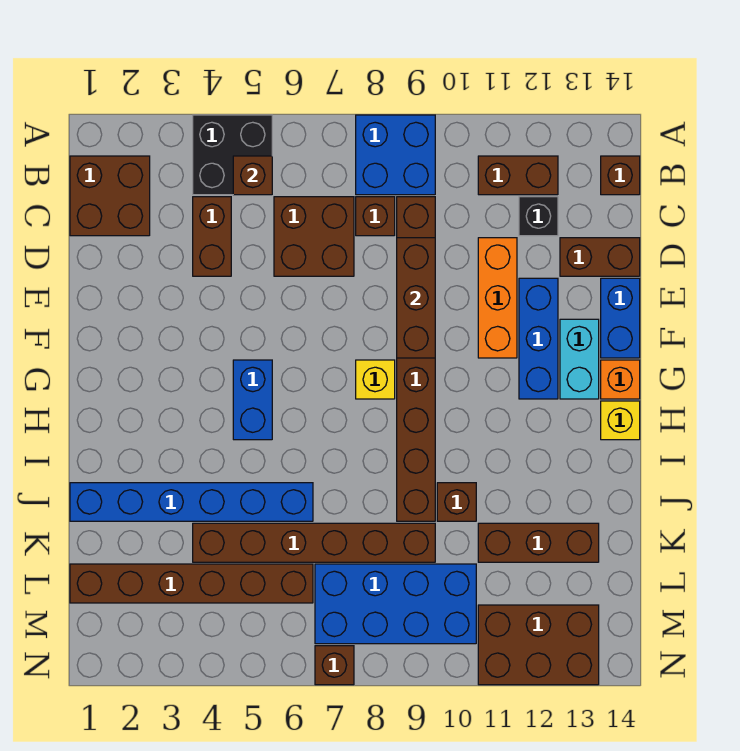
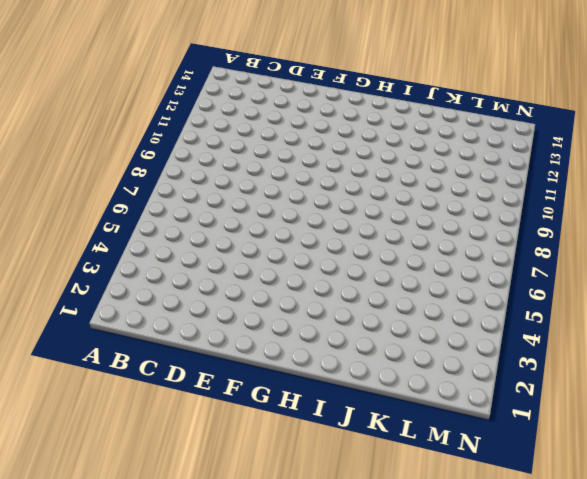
none -> black brick A4:B5 level 1
none -> blue brick A8:B9 level 1
none -> brown brick B1:C2 level 1

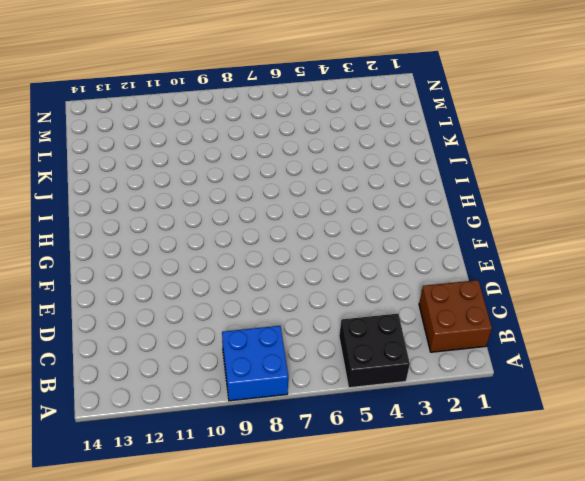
none -> brown brick B11:B12 level 1
none -> brown brick B14 level 1
none -> brown brick C4:D4 level 1

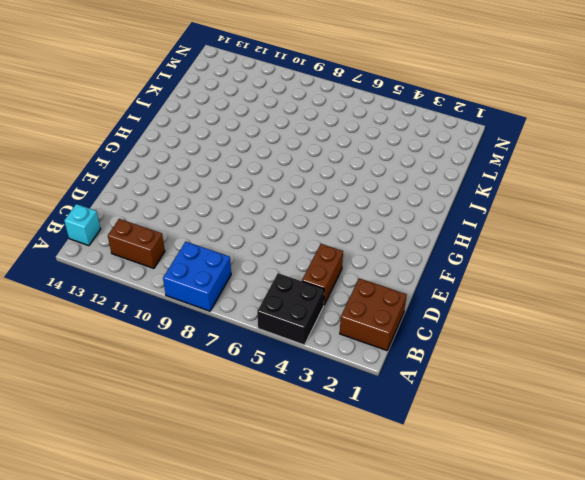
cyan brick B14 level 1 -> brown brick B14 level 1
none -> brown brick C6:D7 level 1
none -> brown brick C8 level 1
none -> brown brick C9:J9 level 1

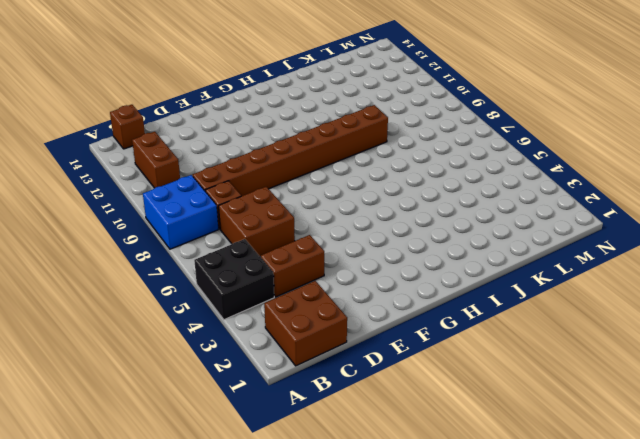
none -> black brick C12 level 1
none -> orange brick D11:F11 level 1
none -> brown brick D13:D14 level 1

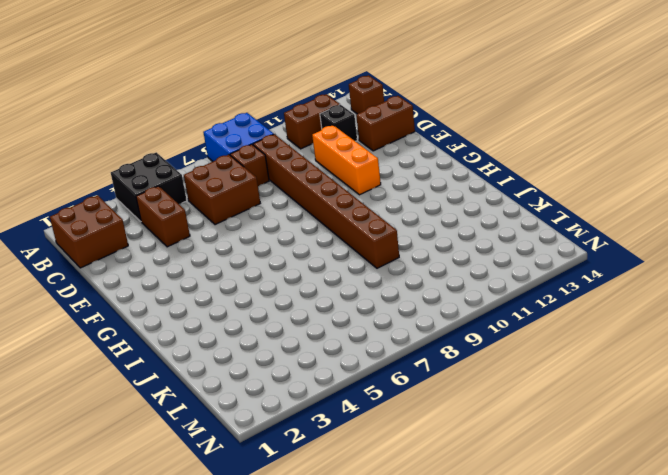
none -> blue brick E12:G12 level 1
none -> blue brick E14:F14 level 1
none -> cyan brick F13:G13 level 1

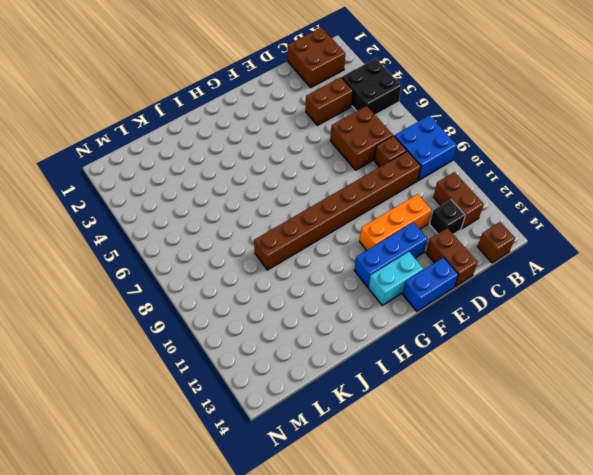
none -> blue brick G5:H5 level 1
none -> yellow brick G8 level 1
none -> orange brick G14 level 1

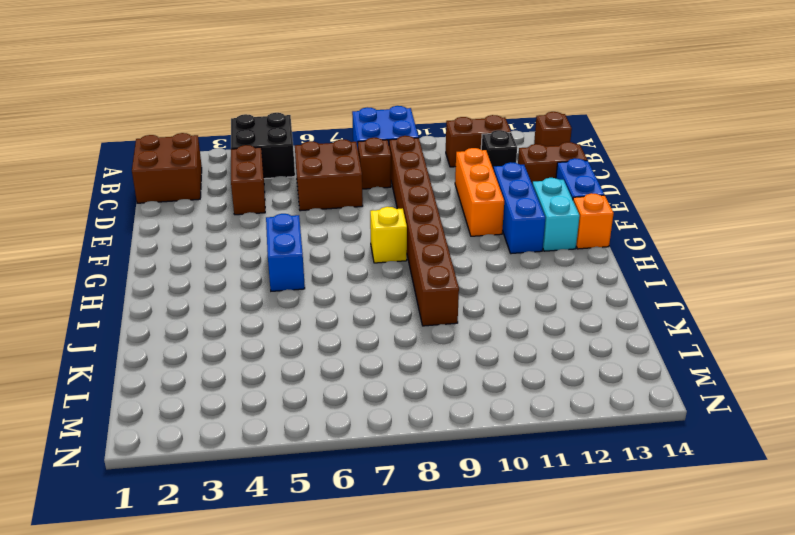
none -> yellow brick H14 level 1
none -> blue brick J1:J6 level 1
none -> brown brick J10 level 1

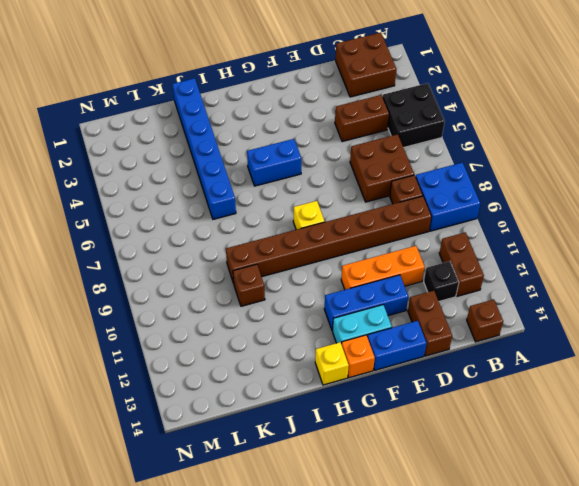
none -> brown brick K4:K9 level 1
none -> brown brick K11:K13 level 1
none -> brown brick L1:L6 level 1

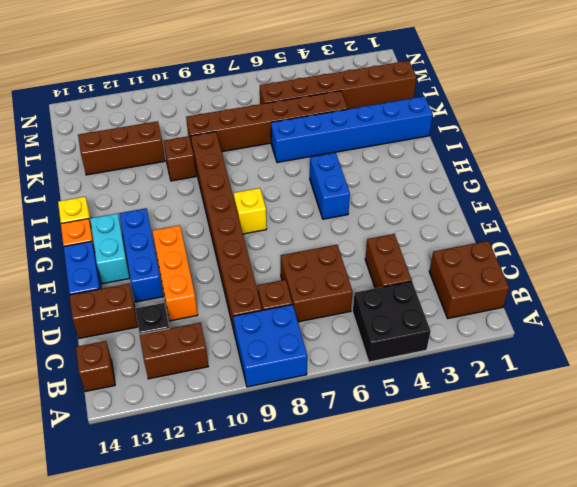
none -> blue brick L7:M10 level 1
none -> brown brick M11:N13 level 1
none -> brown brick N7 level 1

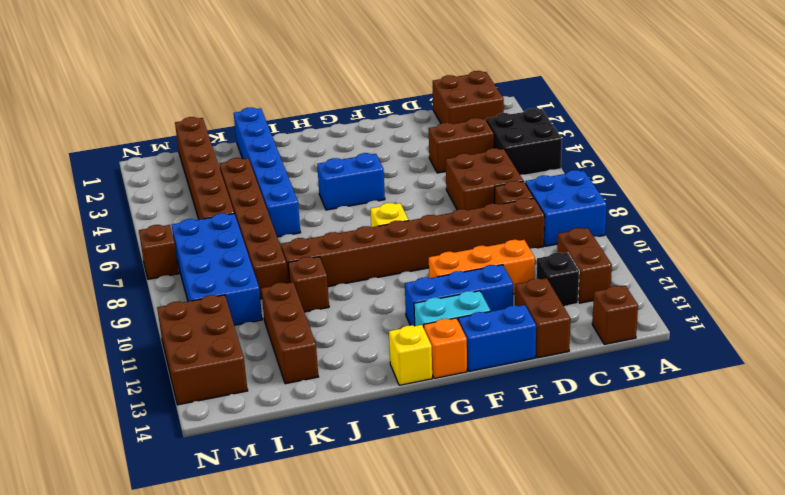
none -> brown brick B5 level 2
none -> brown brick D9:F9 level 2

